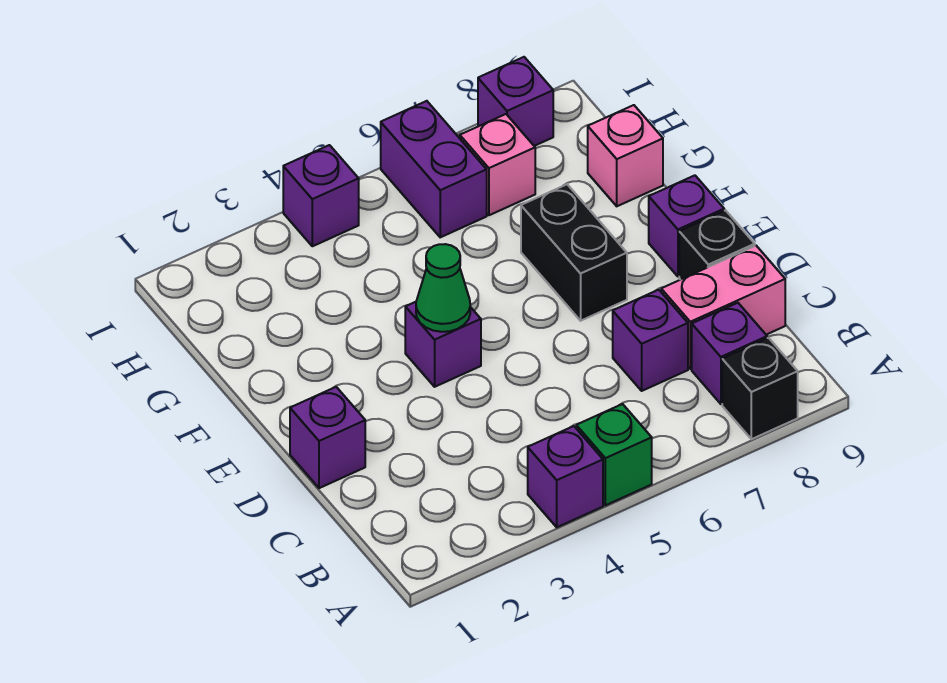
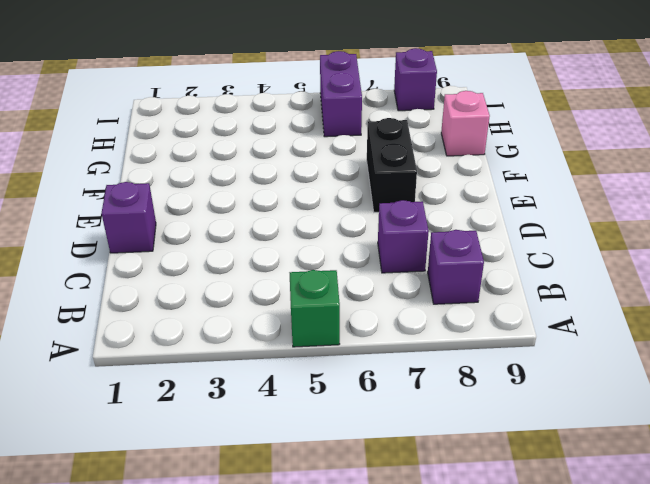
none -> purple brick A4 level 1
none -> black brick A8 level 1
none -> pink brick C8:C9 level 1

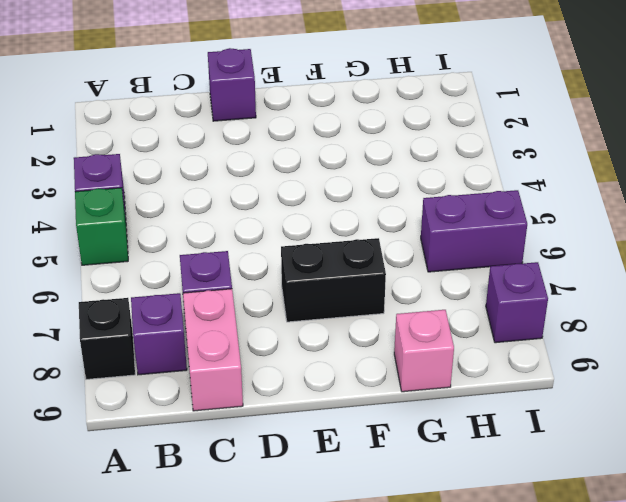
none -> black brick D9 level 1
none -> purple brick E4 level 1
none -> purple brick E9 level 1

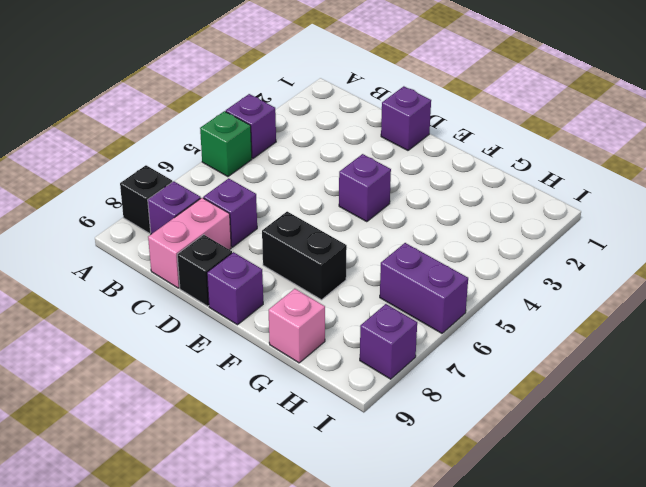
none -> pink brick H7 level 1
none -> purple brick I4 level 1
none -> green cone E4 level 2

